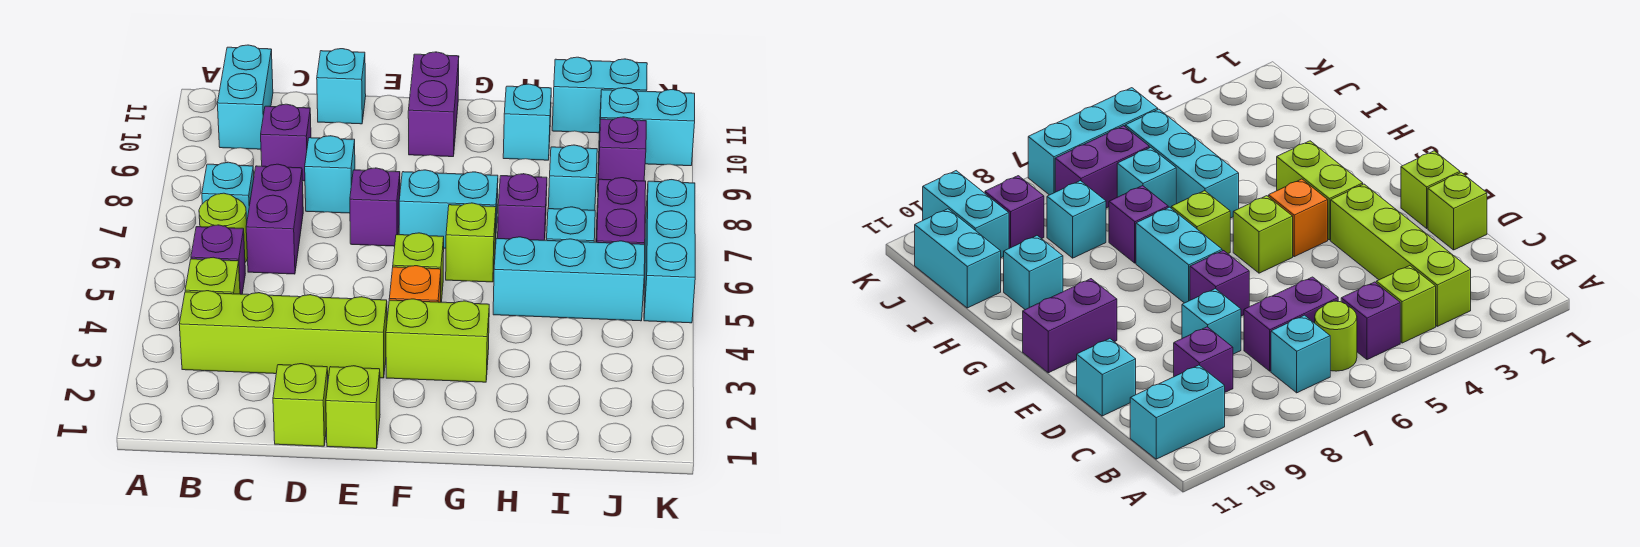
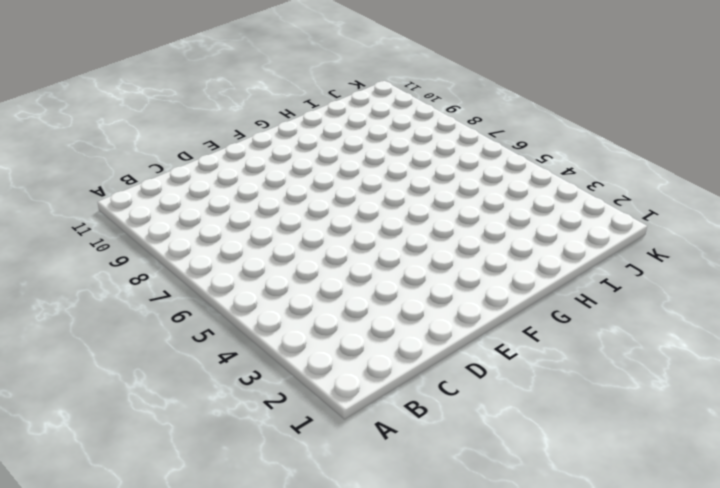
none -> lime brick B3:E3 level 1
none -> lime brick B4 level 1
none -> purple brick B5 level 1

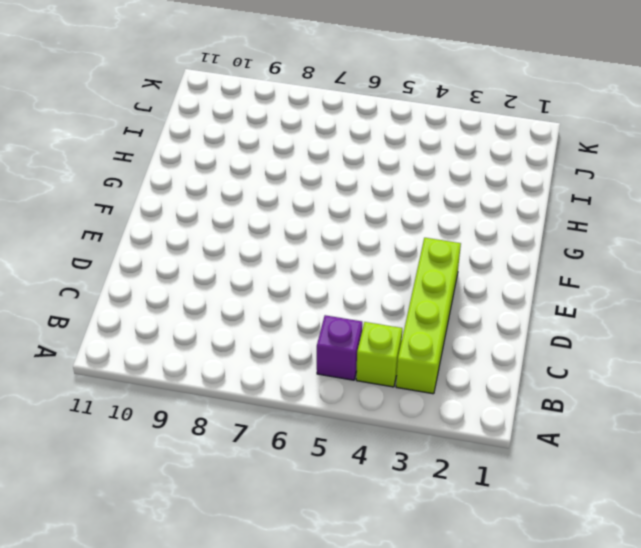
none -> lime round brick B6 level 1
none -> cyan brick B7 level 1
none -> cyan brick B10:B11 level 1

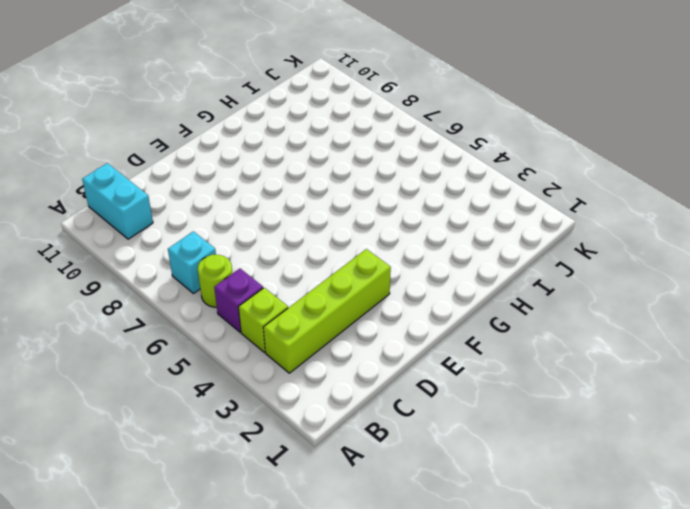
none -> purple brick C6:C7 level 1
none -> purple brick C9 level 1
none -> lime brick D1 level 1

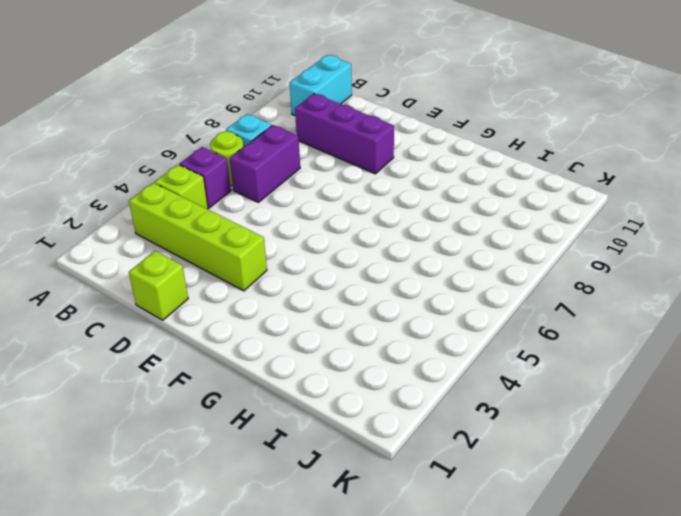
purple brick C9:E9 level 1 -> purple brick C9 level 1
none -> cyan brick D8 level 1
none -> cyan brick D11 level 1
none -> lime brick E1 level 1

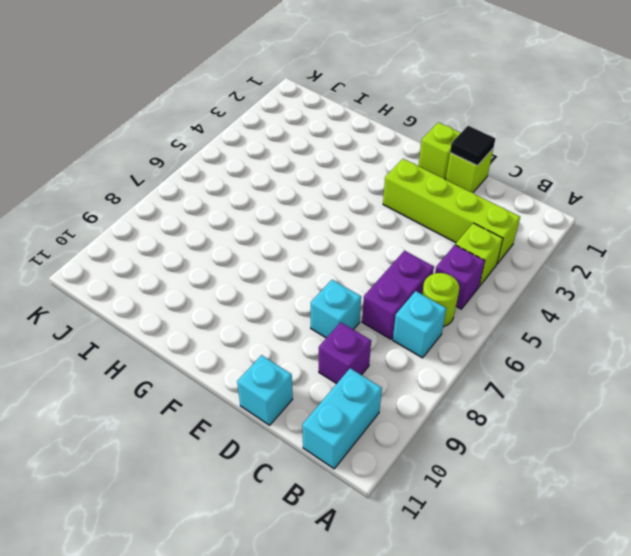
black tile D1 level 2 -> none
none -> purple brick E7 level 1
none -> lime brick F3:G3 level 1
none -> orange brick F4 level 1

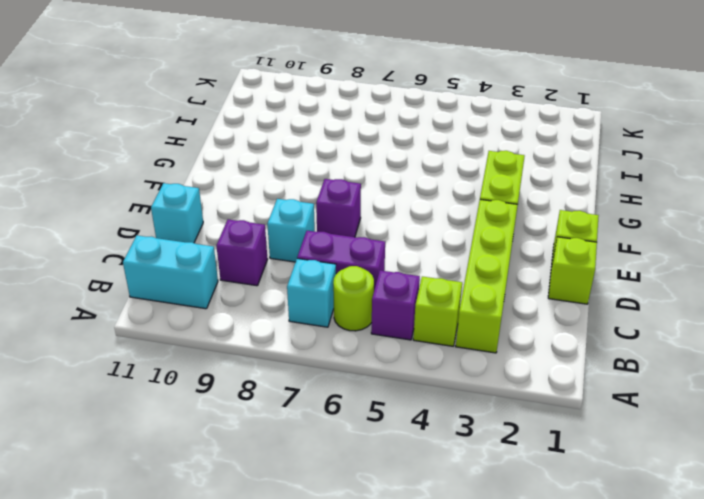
none -> orange brick F4 level 1
none -> lime brick F5 level 1
none -> cyan brick F7:G7 level 1

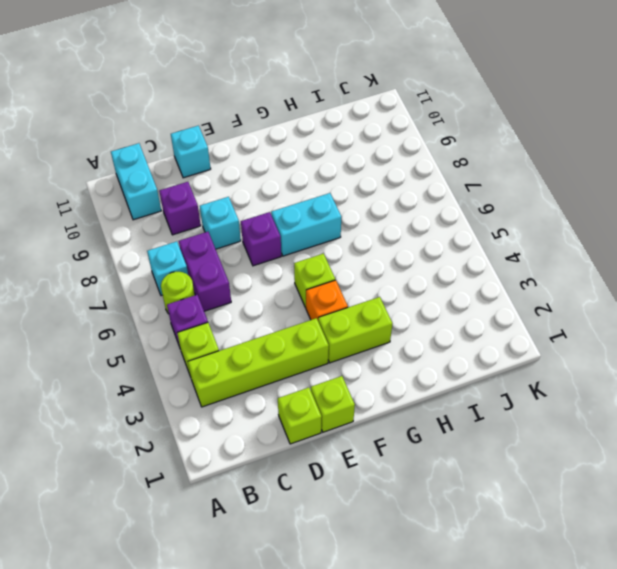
none -> purple brick F10:F11 level 1
none -> lime brick G6 level 1
none -> cyan brick H5:J5 level 1

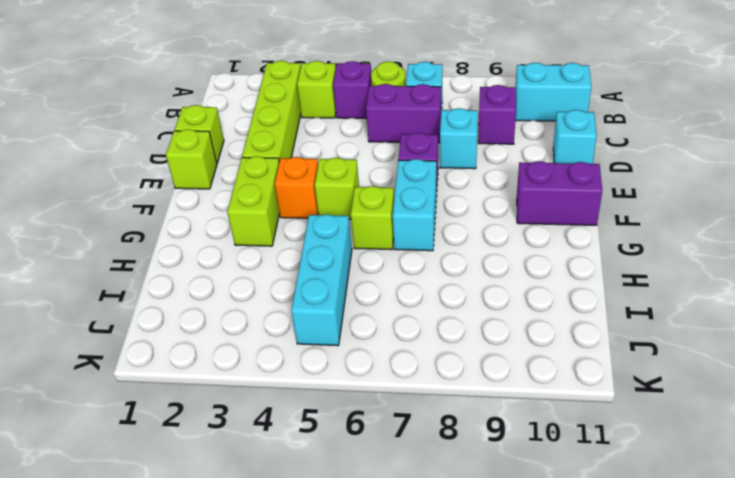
none -> purple brick H7 level 1
none -> cyan brick H10 level 1
none -> cyan brick I6 level 1

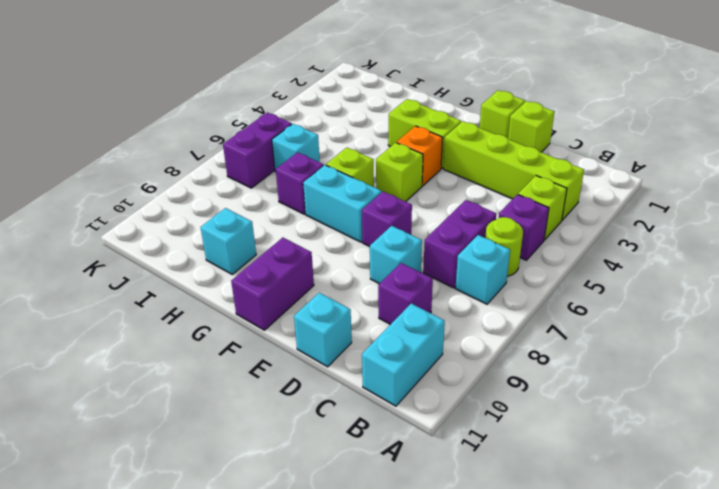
none -> cyan brick H5:J5 level 1
none -> cyan brick I8 level 1
none -> cyan brick I11:J11 level 1

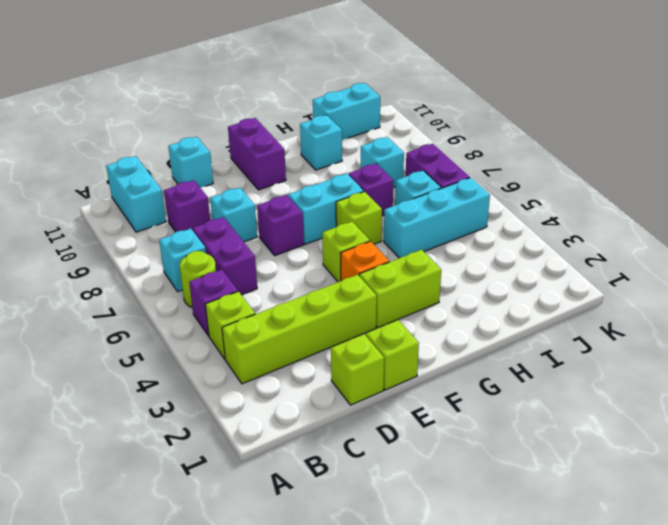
none -> purple brick J9 level 1
none -> cyan brick J10:K10 level 1
none -> cyan brick K5:K7 level 1

